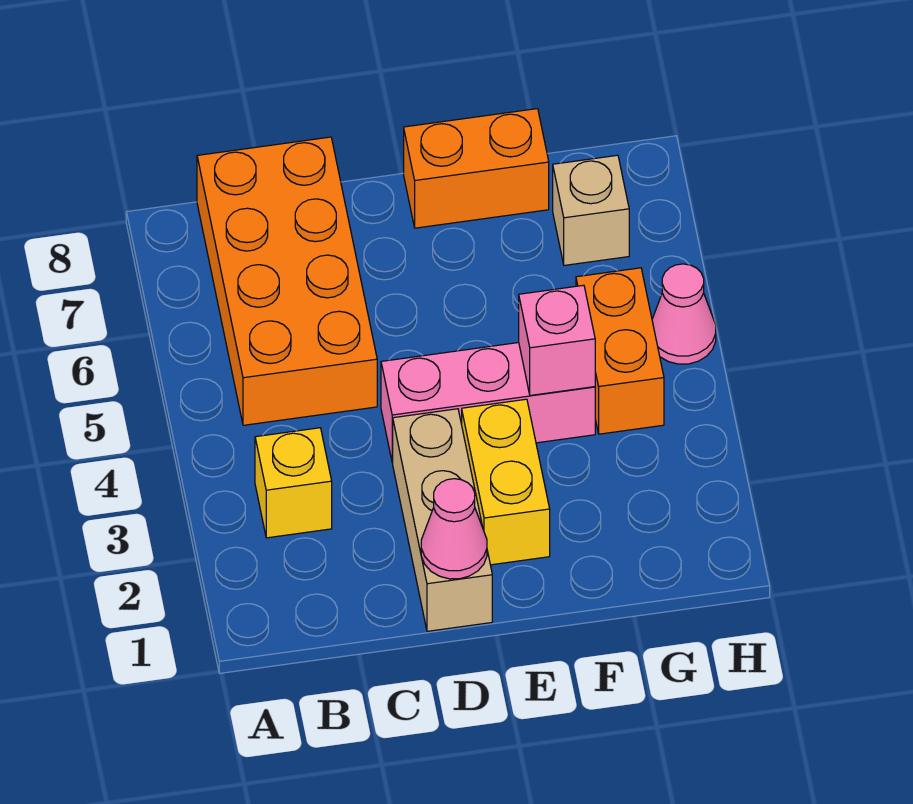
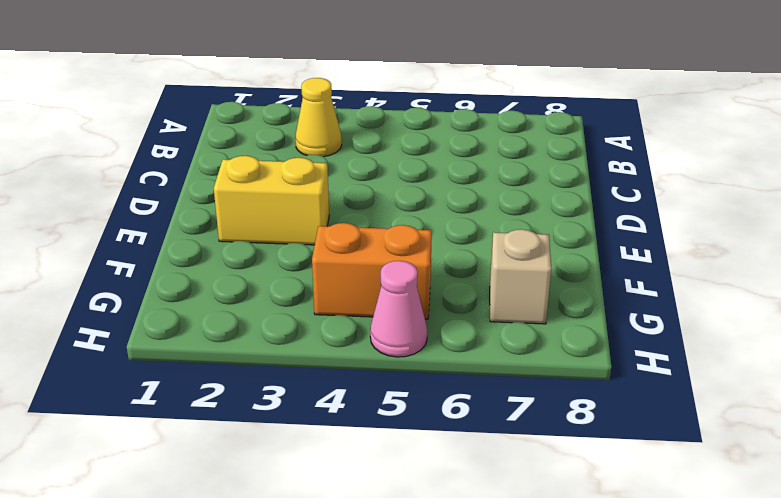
yellow cone B3 level 1 -> yellow brick B3 level 1
none -> orange brick B5:C8 level 1
none -> tan brick D1:D3 level 1

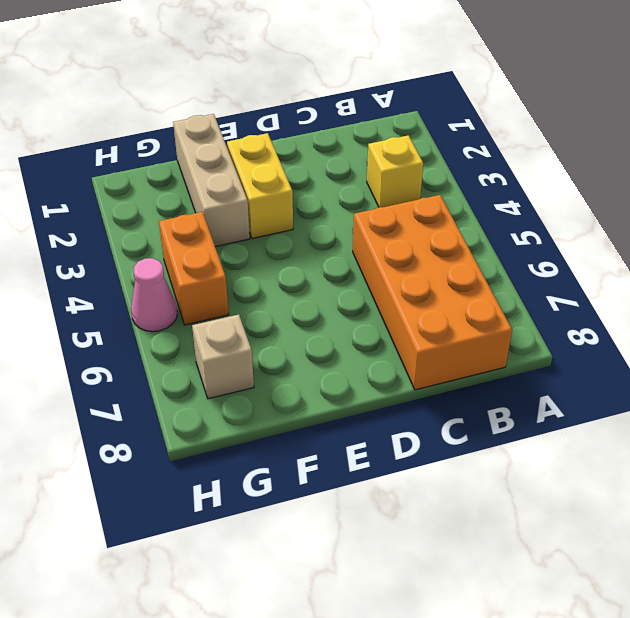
tan brick F1:F3 level 1 -> tan brick D1:D3 level 1
none -> pink brick D4:F4 level 1
none -> orange brick E8:F8 level 1

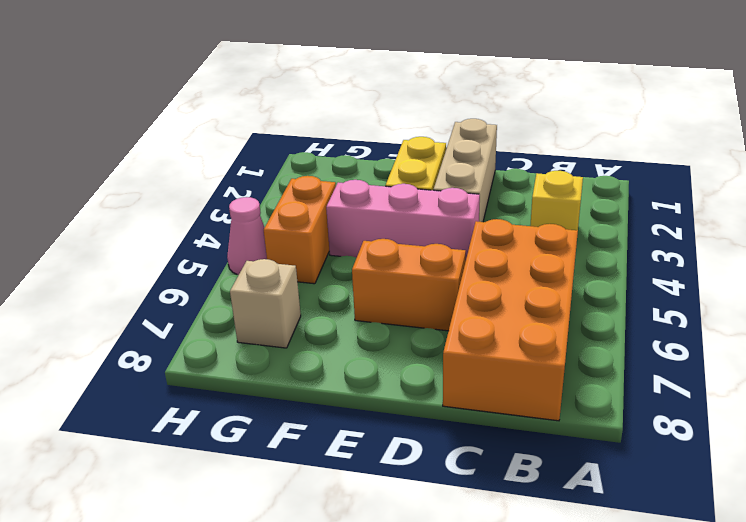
orange brick D6:E6 level 1 -> orange brick E8:F8 level 1
none -> pink cone D1 level 2
none -> pink brick F4 level 2

